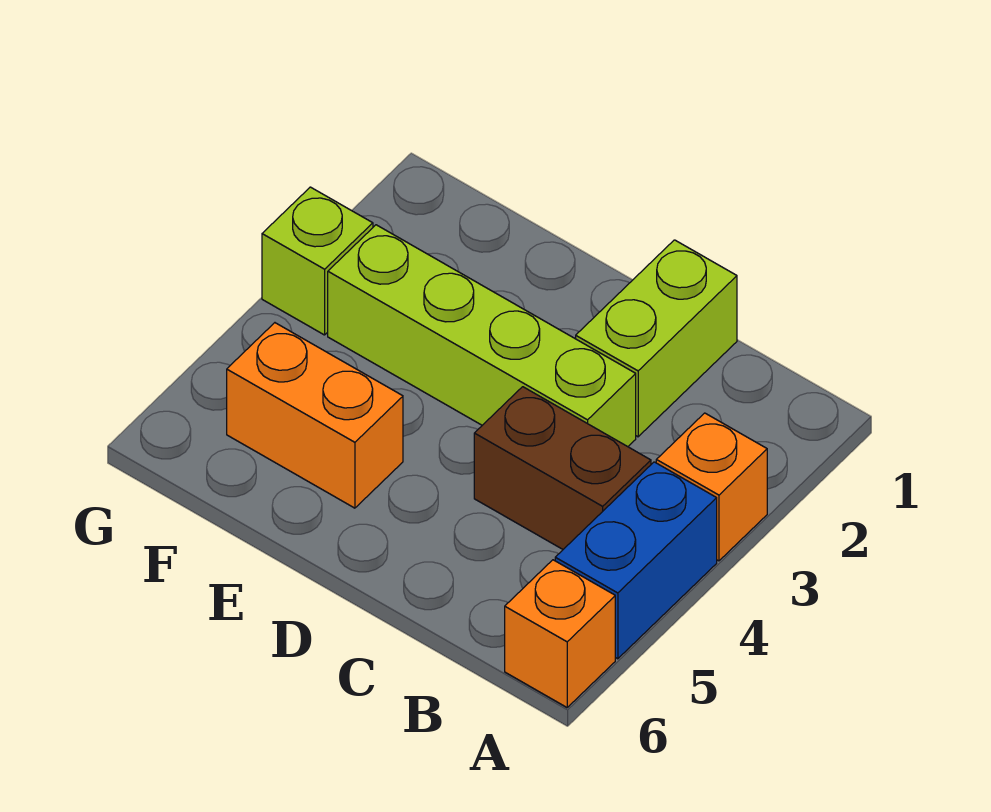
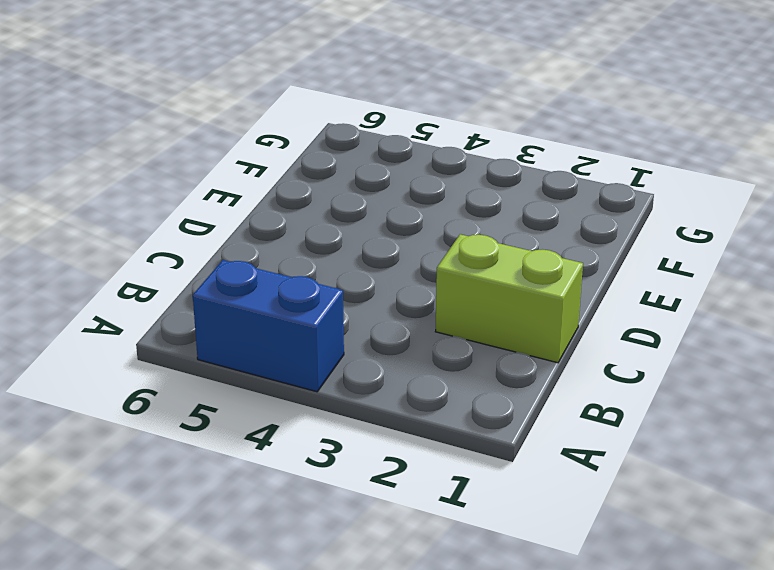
none -> orange brick A3 level 1
none -> orange brick A6 level 1

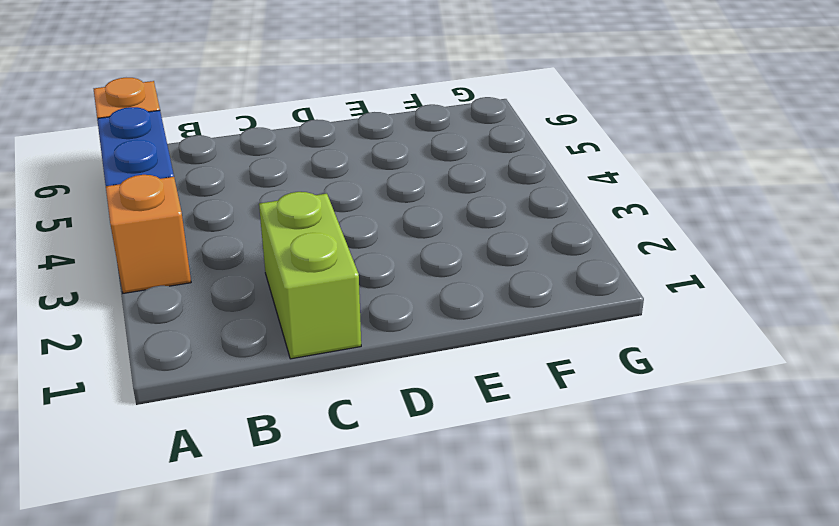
none -> brown brick B4:C4 level 1
none -> lime brick C3:F3 level 1

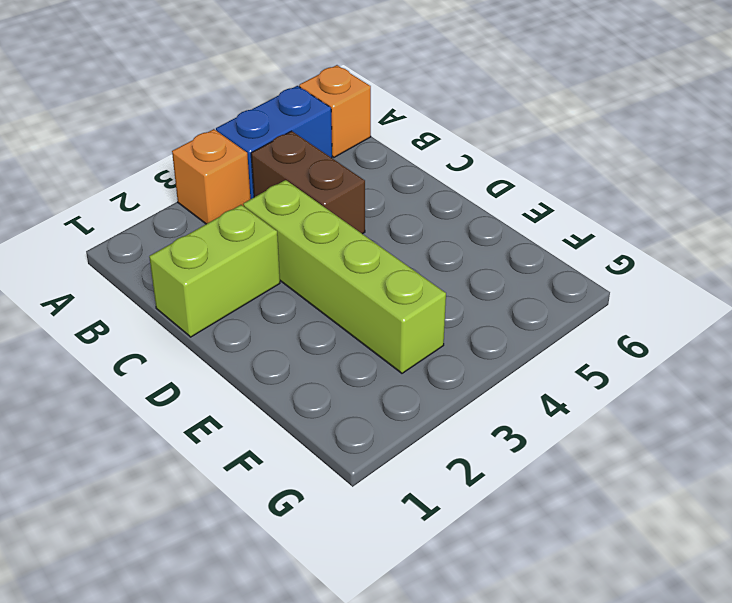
none -> orange brick E5:F5 level 1
none -> lime brick G3 level 1

